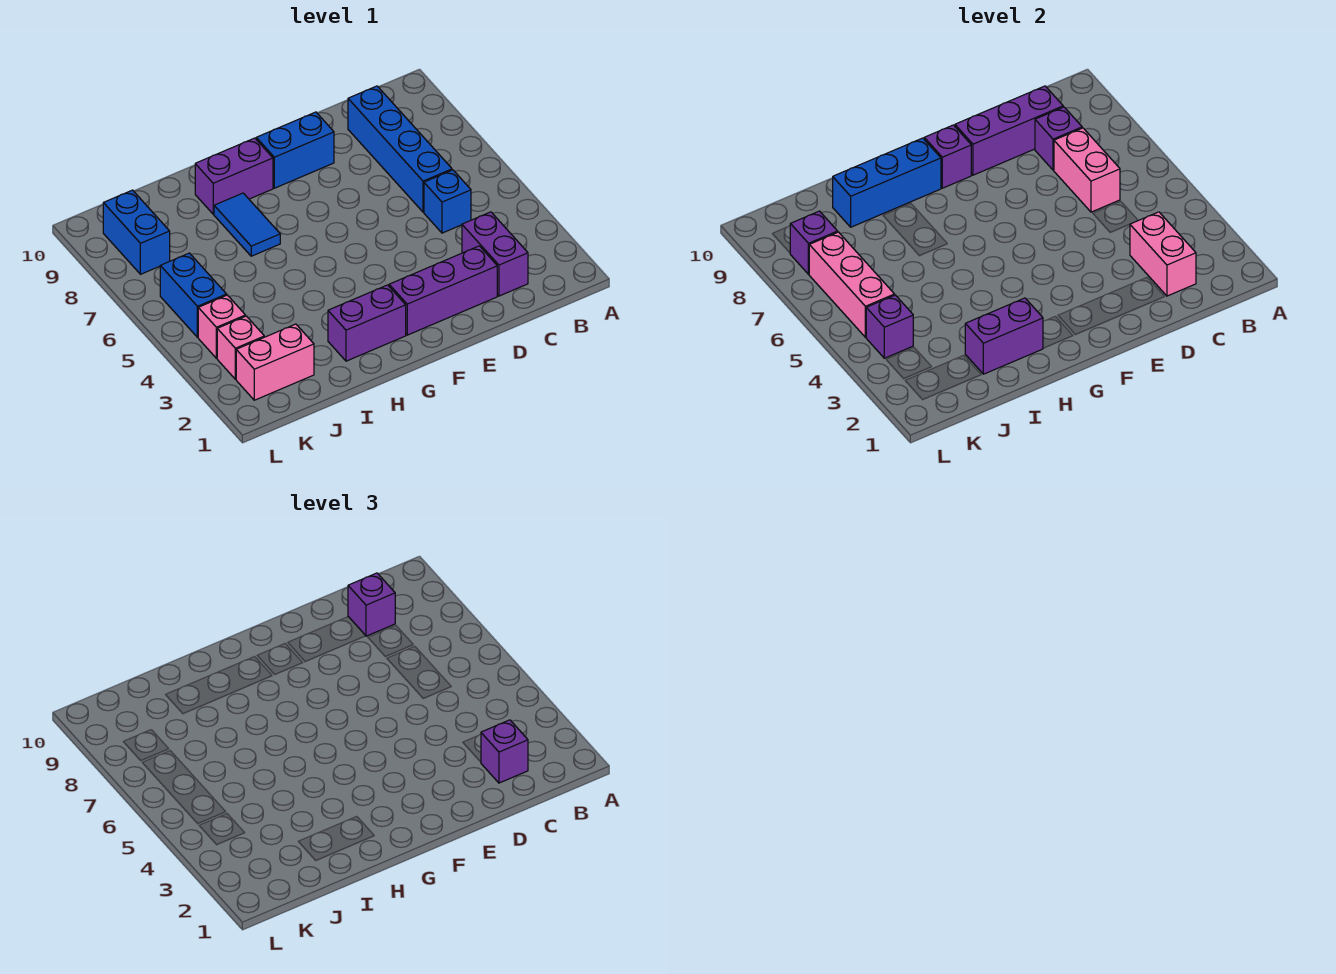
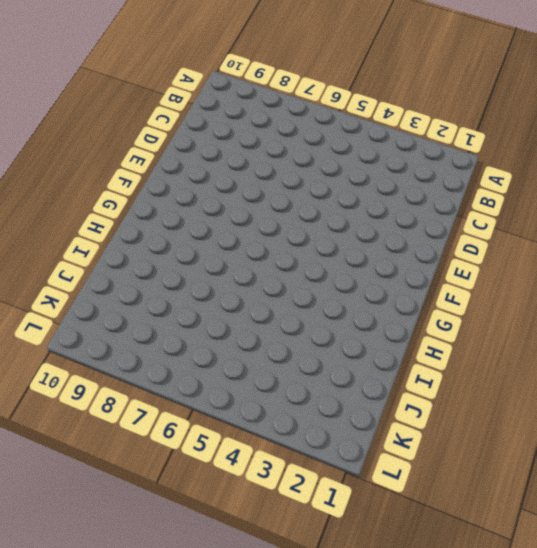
none -> purple brick C2:C3 level 1
none -> blue brick C5 level 1
none -> blue brick C6:C9 level 1

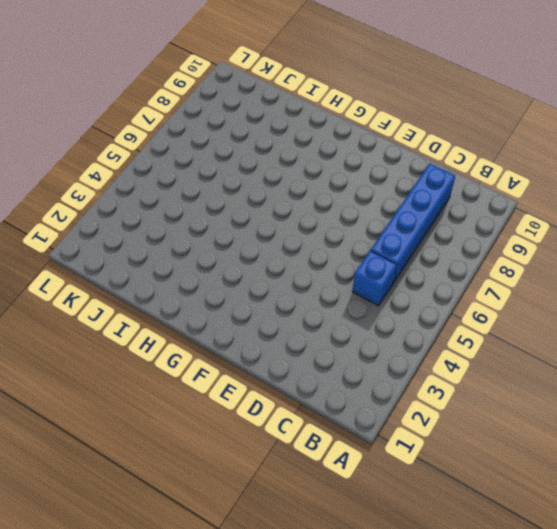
none -> purple brick C2:C3 level 1
none -> purple brick D2:F2 level 1
none -> blue brick E9:F9 level 1

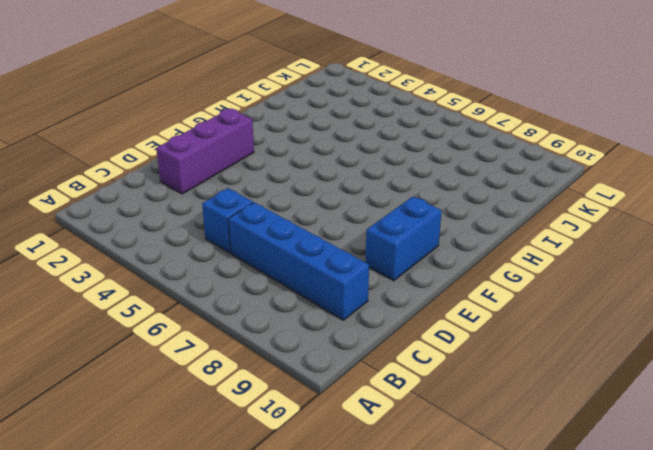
none -> purple brick C2:C3 level 1
none -> purple brick G2:H2 level 1
none -> purple brick G9:H9 level 1

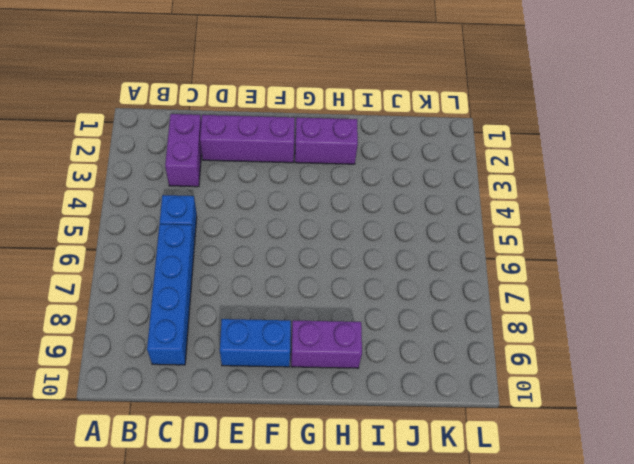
none -> blue tile H7:H8 level 1
none -> pink brick J2:K2 level 1
none -> pink brick K3 level 1

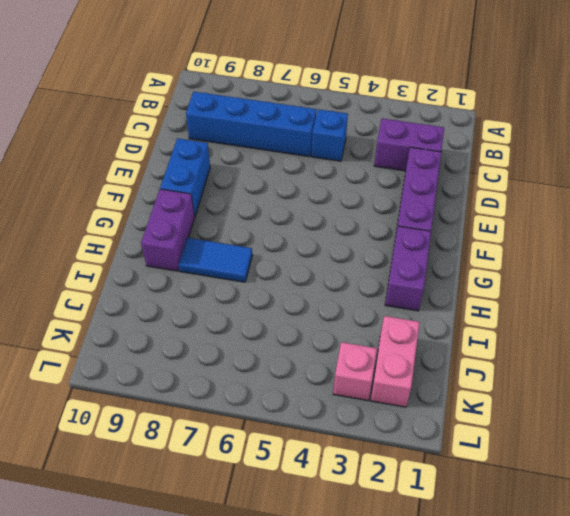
none -> pink brick K4 level 1
none -> blue brick K5:K6 level 1
none -> blue brick K8:K9 level 1

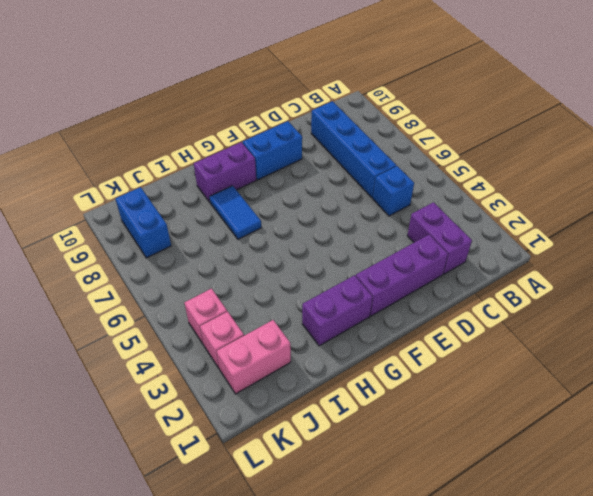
none -> blue brick K5:K6 level 1
none -> pink brick C2:C3 level 2
none -> pink brick C6:C7 level 2

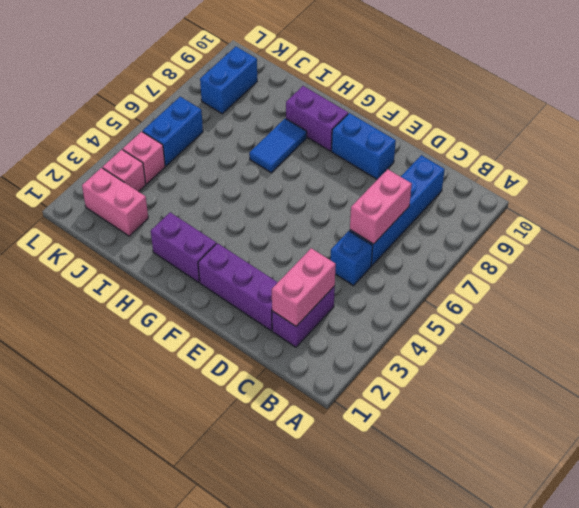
none -> purple brick C8 level 2
none -> purple brick C9:E9 level 2
none -> purple brick F9 level 2

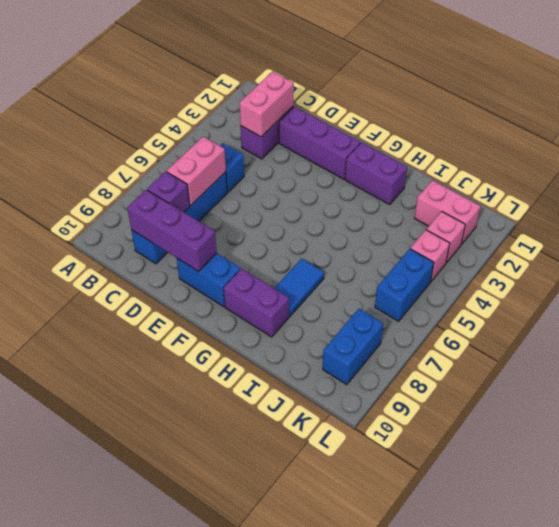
none -> purple brick F9 level 2
none -> blue brick G9:I9 level 2
none -> purple brick H2:I2 level 2

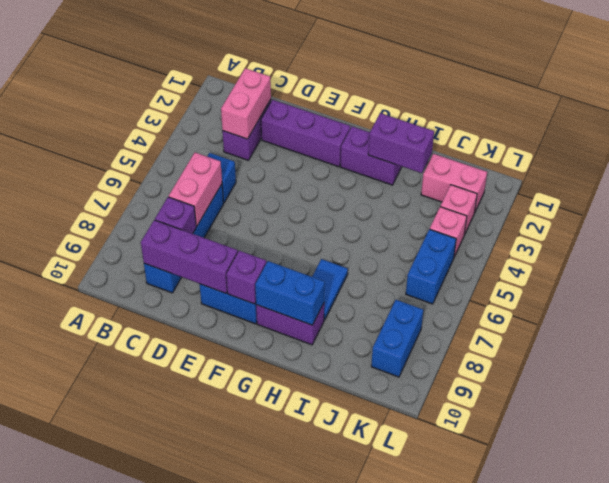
blue brick G9:H9 level 2 -> blue brick G9:I9 level 2
none -> purple brick K4 level 2
none -> pink brick K5:K7 level 2
none -> purple brick K8 level 2

